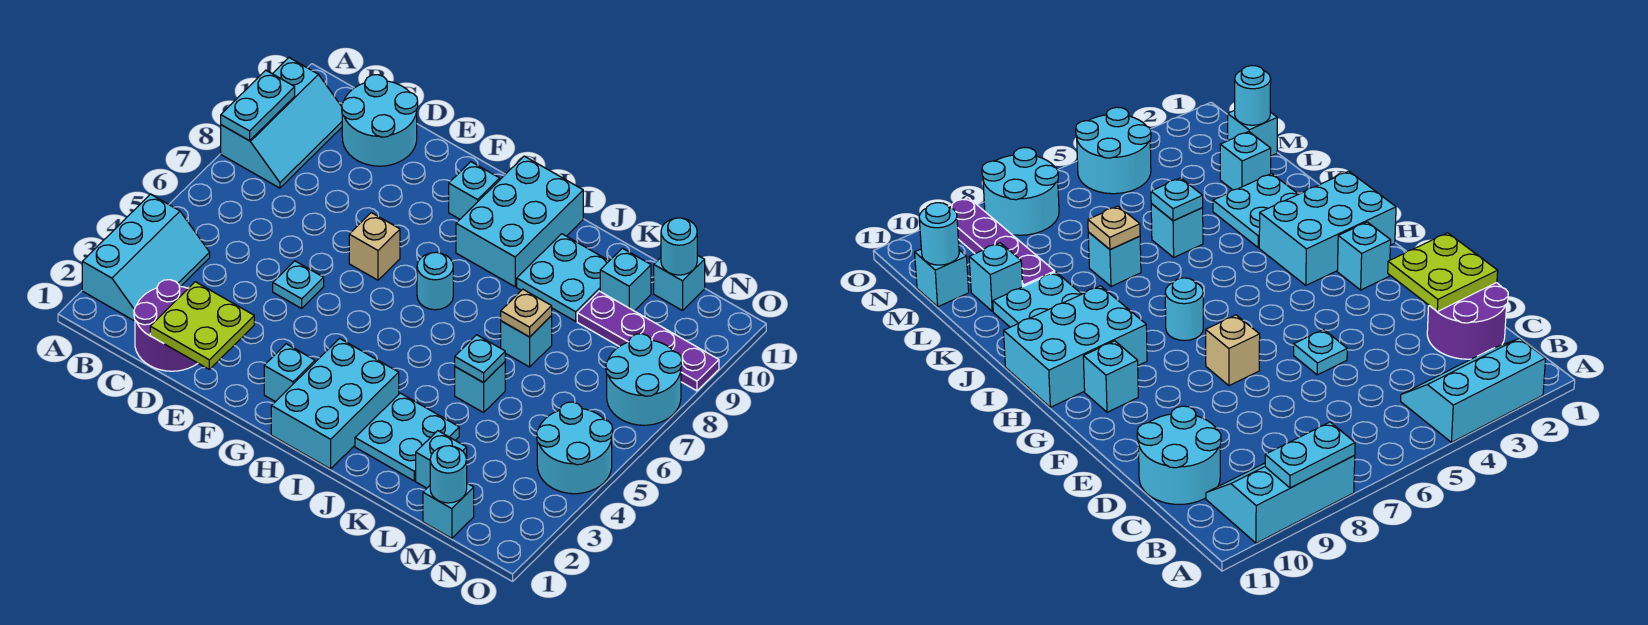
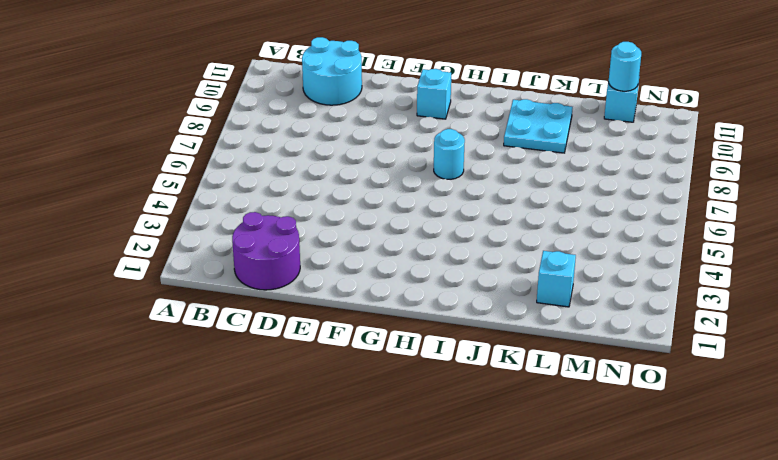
none -> cyan slope A2:B4 level 1 top A
none -> cyan slope A8:B10 level 1 top A
none -> cyan plate E5 level 1

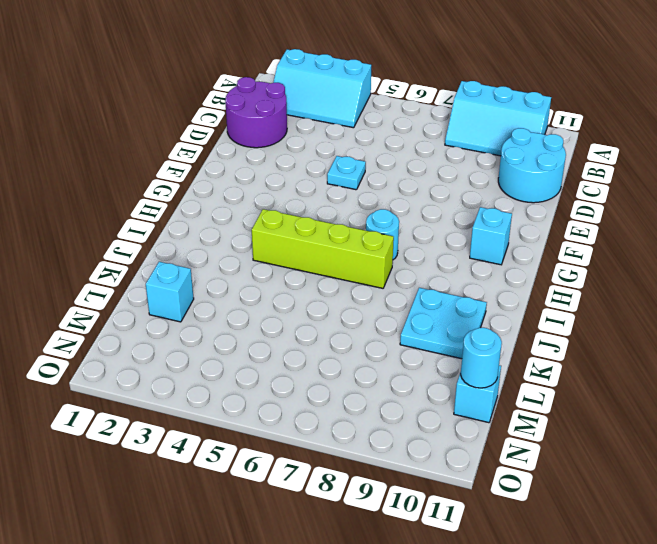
lime brick I4:I7 level 1 -> none
none -> tan brick F7 level 1
none -> cyan brick G2 level 1
none -> cyan brick H1:I3 level 1

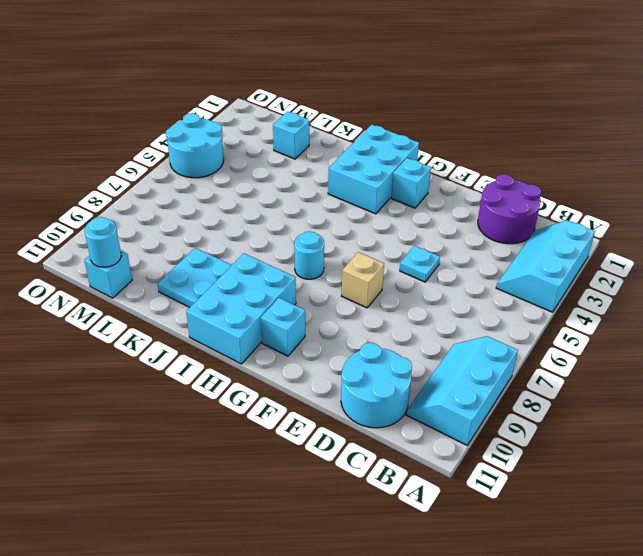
none -> cyan plate J2:K3 level 1
none -> cyan brick K5 level 1
none -> cyan brick K7 level 1

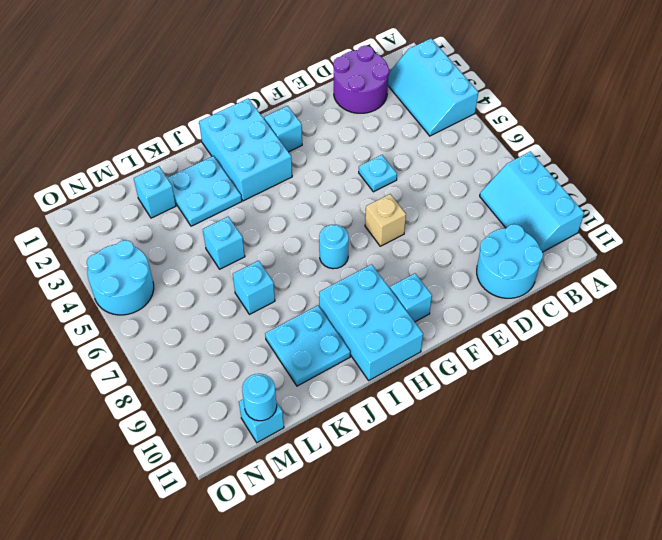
none -> purple plate L9:O9 level 1
none -> cyan brick L10 level 1
none -> cyan brick M1 level 1

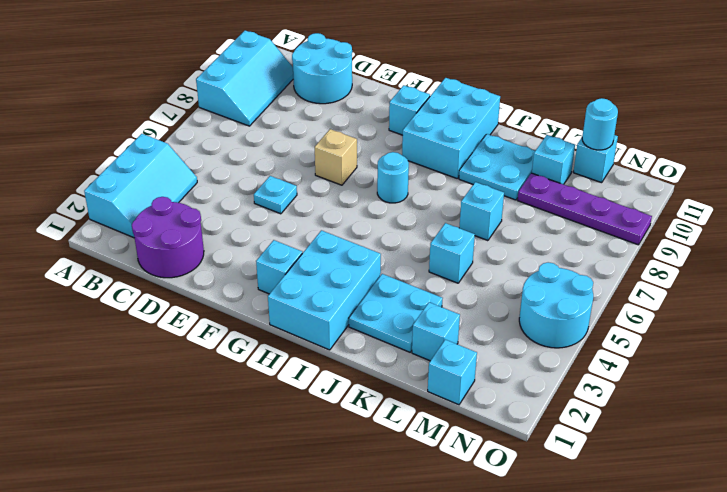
none -> cyan round brick N7:O8 level 1
none -> cyan plate A8:A9 level 2
none -> lime plate D1:E2 level 2

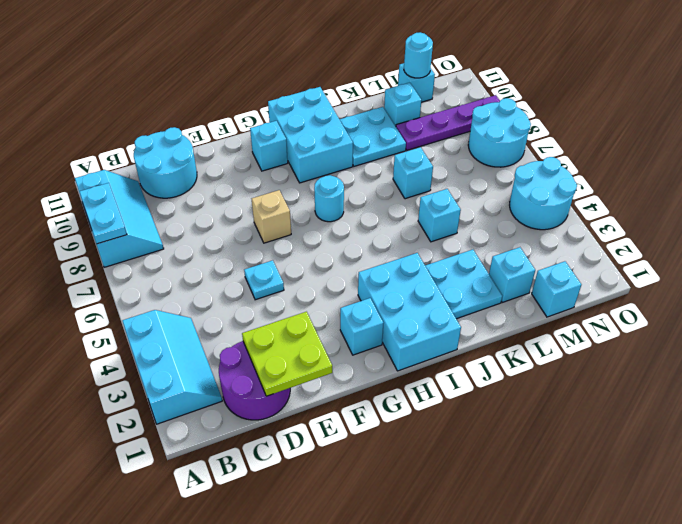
none -> cyan plate K5 level 2
none -> tan plate K7 level 2
none -> cyan round brick M1 level 2

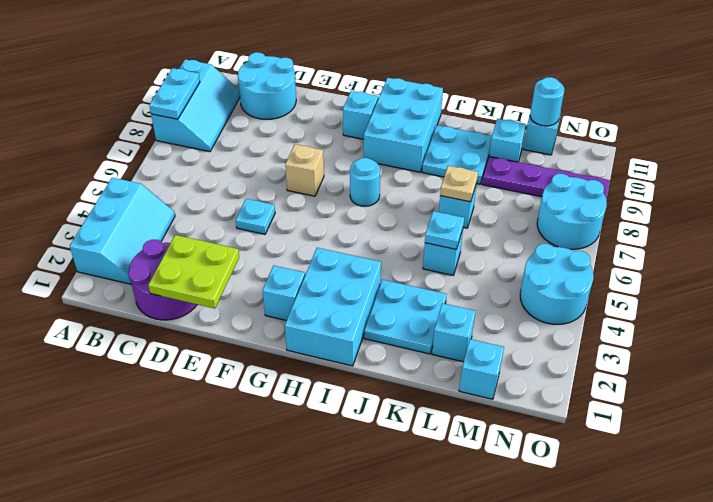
none -> cyan round brick M1 level 2

